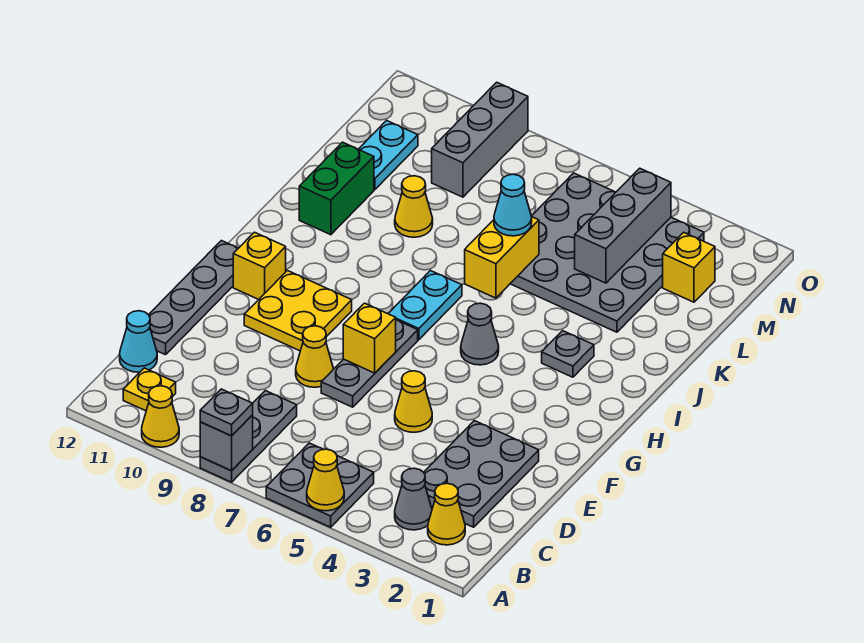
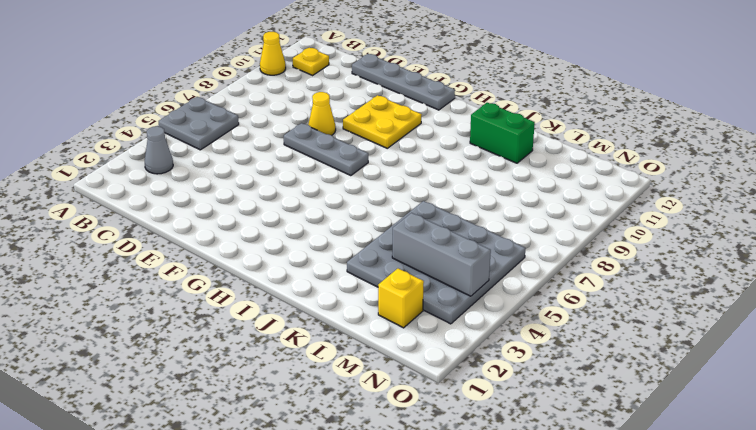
none -> grey plate A8:C8 level 1
none -> yellow cone B2 level 1
none -> grey plate C2:E3 level 1
none -> cyan cone C12 level 1

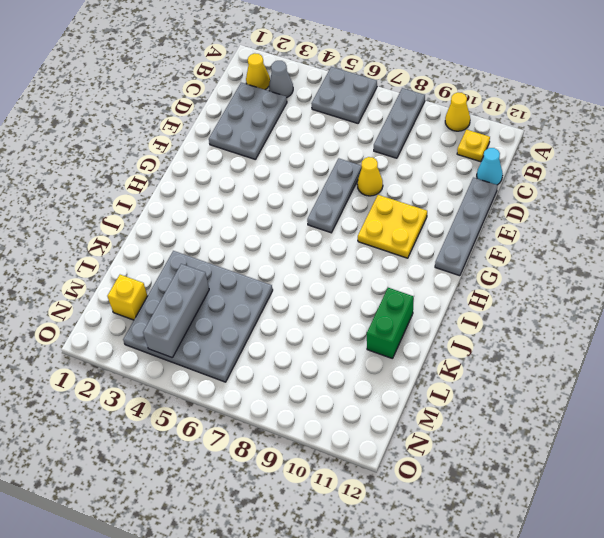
none -> yellow cone E5 level 1
none -> yellow brick G11 level 1
none -> grey cone H5 level 1
none -> cyan plate H7:I7 level 1

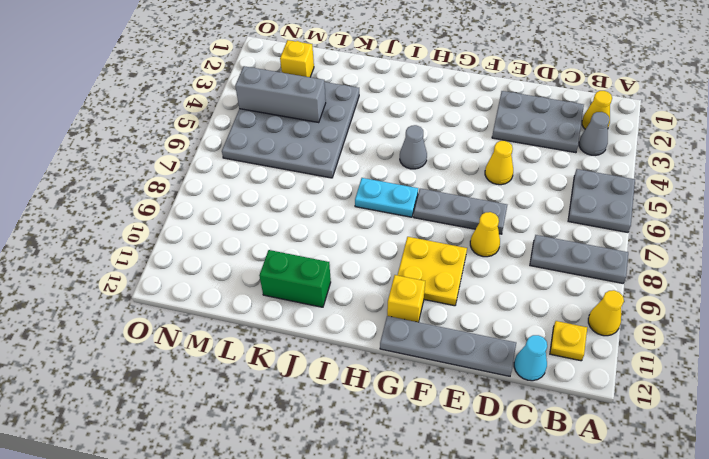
none -> grey plate I3 level 1
none -> yellow cone K9 level 1
none -> cyan plate L11:M11 level 1
none -> grey brick M9:O9 level 1

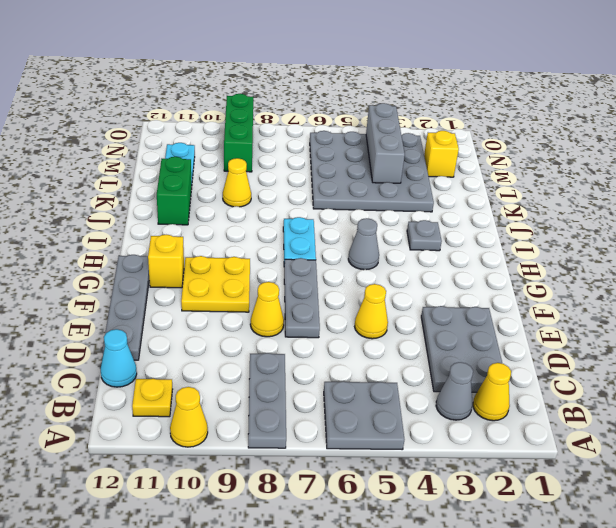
green brick M9:O9 level 1 -> grey brick M9:O9 level 1
none -> yellow cone A5 level 2
none -> grey brick A8 level 2
none -> yellow brick F7 level 2
none -> yellow brick J6:K6 level 2

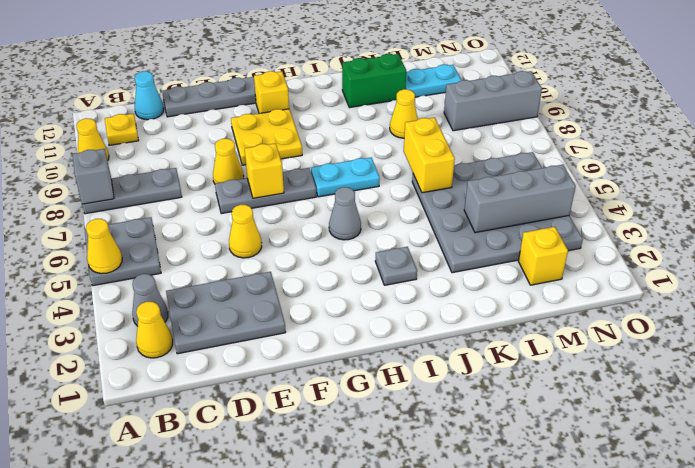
yellow brick K6:K7 level 2 -> yellow brick J6:K6 level 2
none -> grey plate A8 level 3
none -> cyan cone K6 level 3

